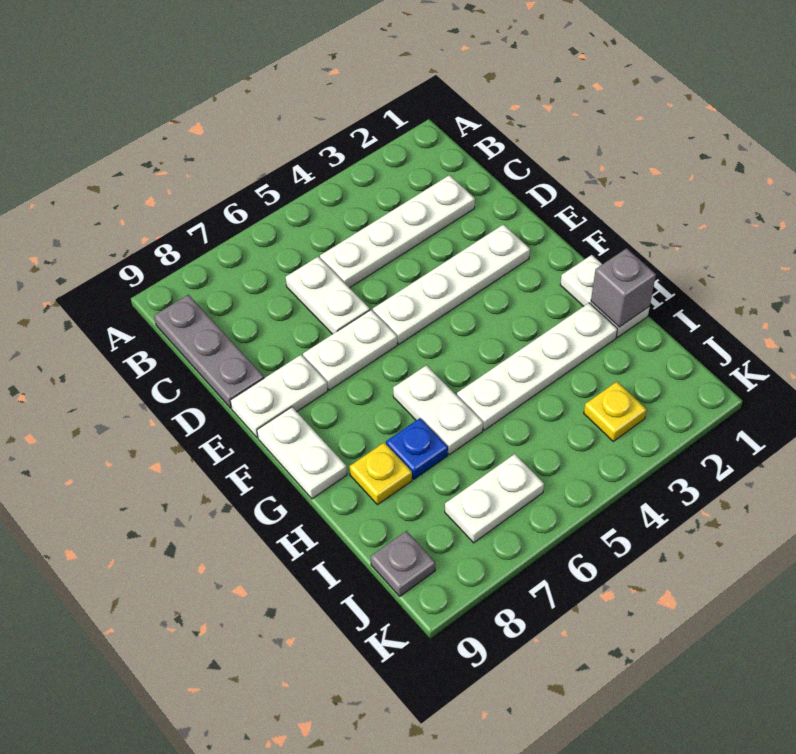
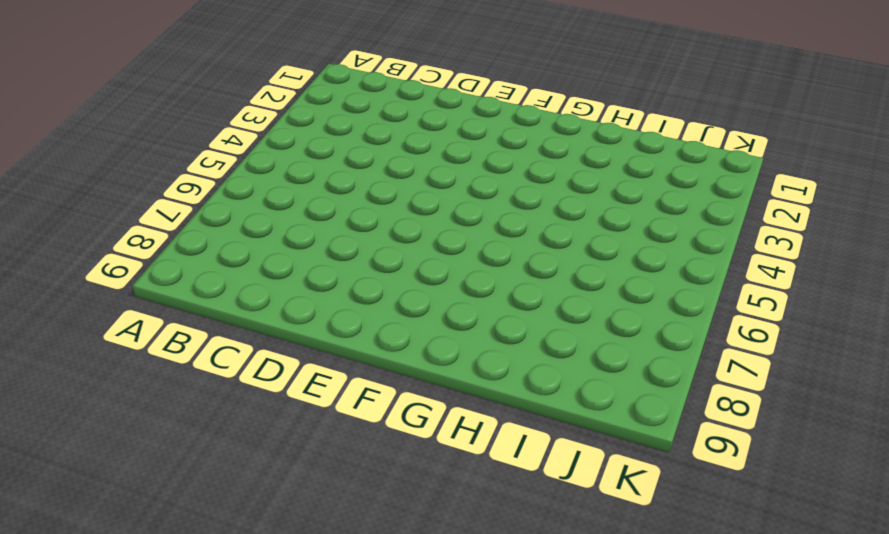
none -> grey plate B9:D9 level 1
none -> white plate C2:C5 level 1
none -> white plate C6:D6 level 1

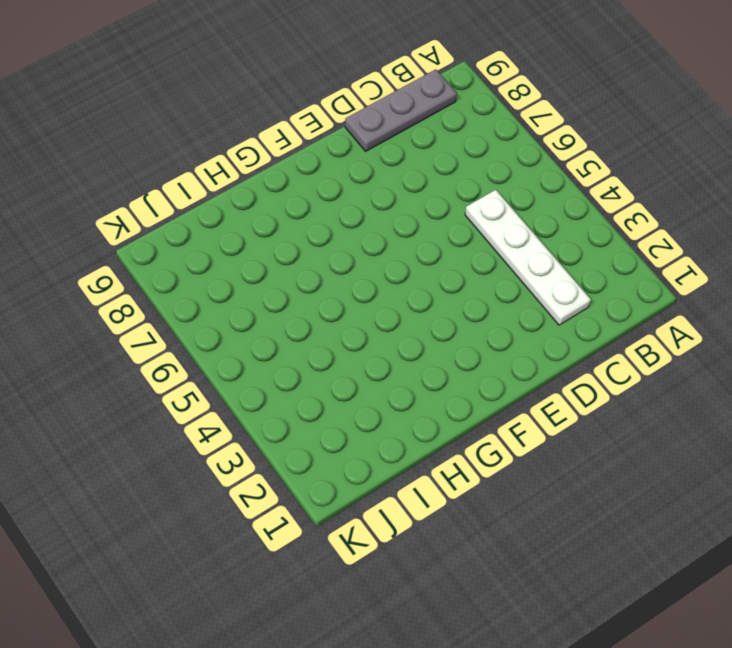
none -> white plate C6:D6 level 1
none -> white plate E2:E5 level 1
none -> white plate E6:E7 level 1

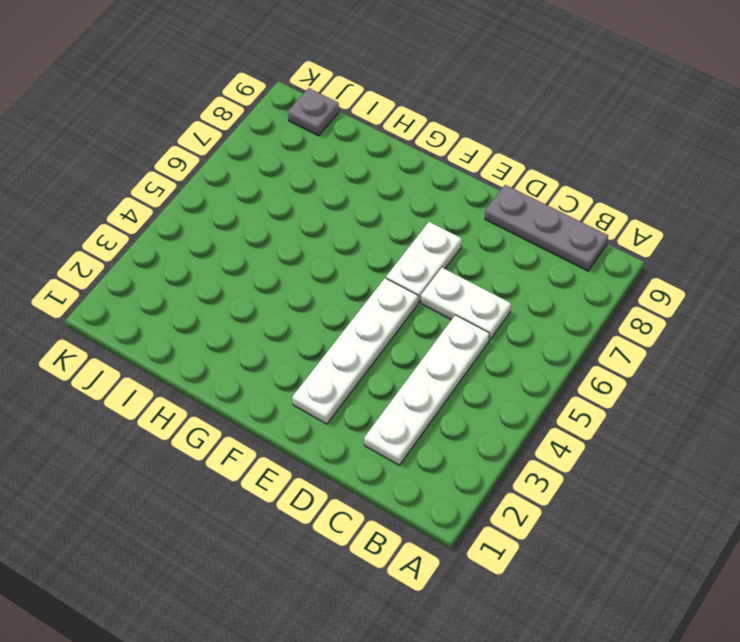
none -> white plate E8:E9 level 1
none -> white plate F9:G9 level 1
none -> white plate G1:H1 level 1

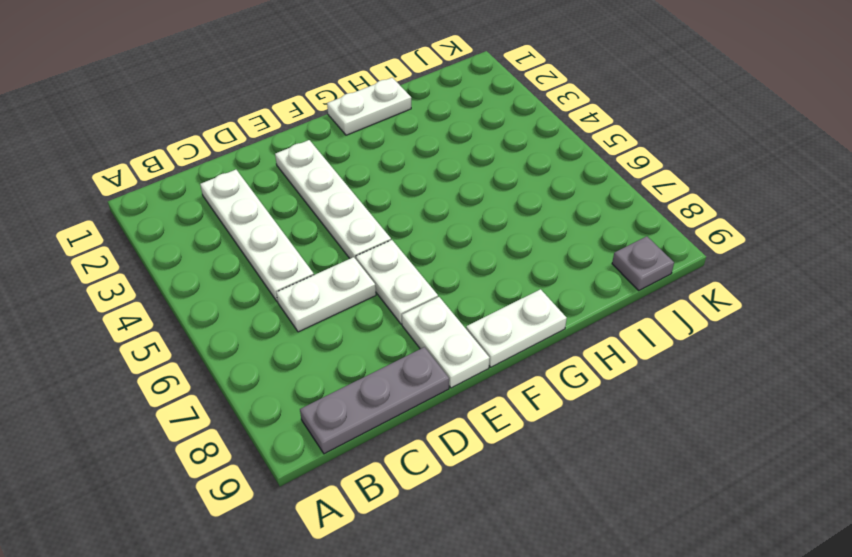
none -> white plate G6:H6 level 1
none -> white plate H2:H5 level 1
none -> blue plate H7 level 1

